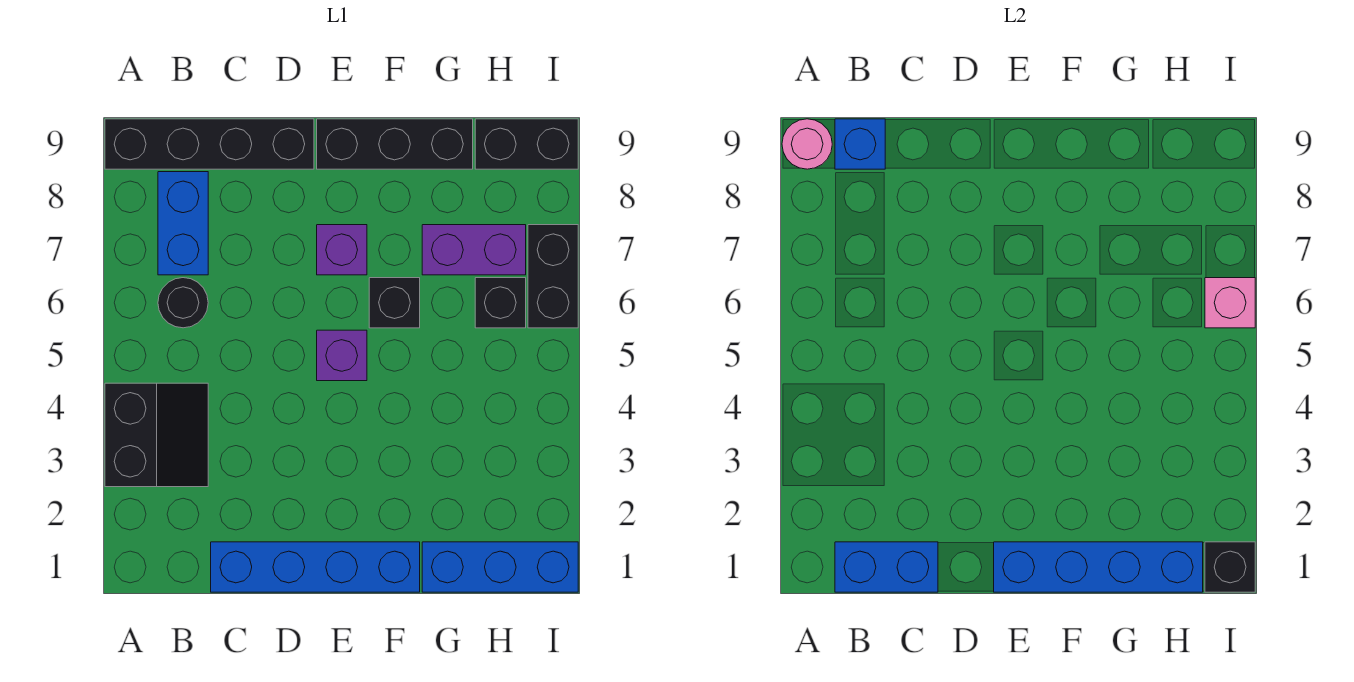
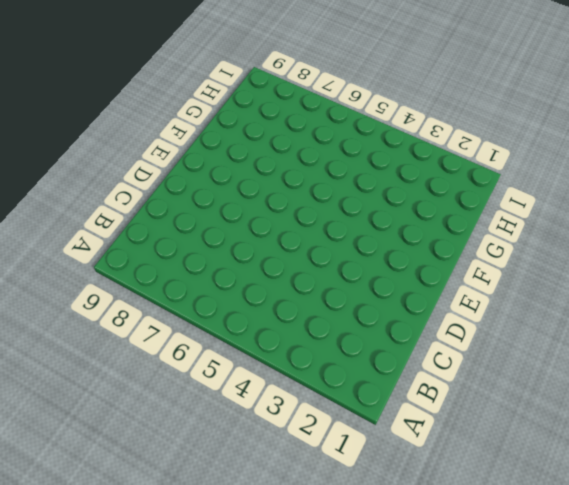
none -> black slope A3:B4 level 1 top A
none -> black brick A9:D9 level 1
none -> black round brick B6 level 1

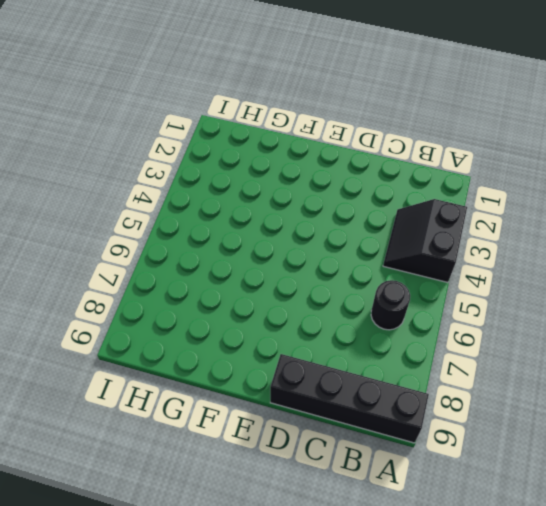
none -> blue brick B7:B8 level 1
none -> blue brick C1:F1 level 1
none -> purple brick E5 level 1

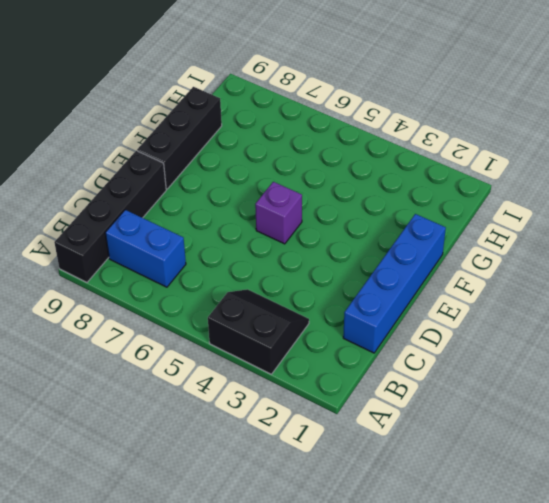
none -> black round brick B6 level 1
none -> purple brick E7 level 1
none -> black brick F6 level 1

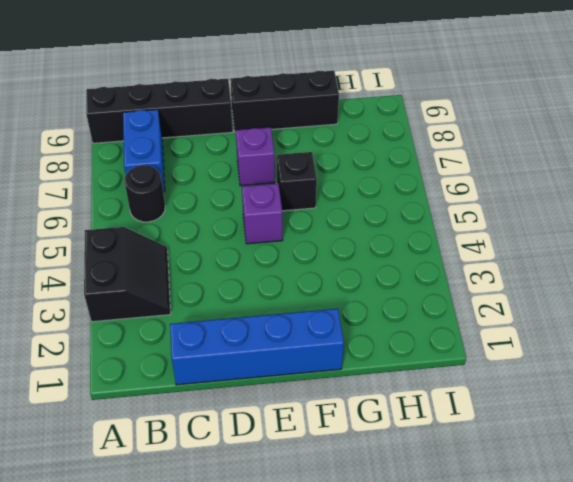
none -> blue brick G1:I1 level 1
none -> purple brick G7:H7 level 1
none -> black brick H6 level 1

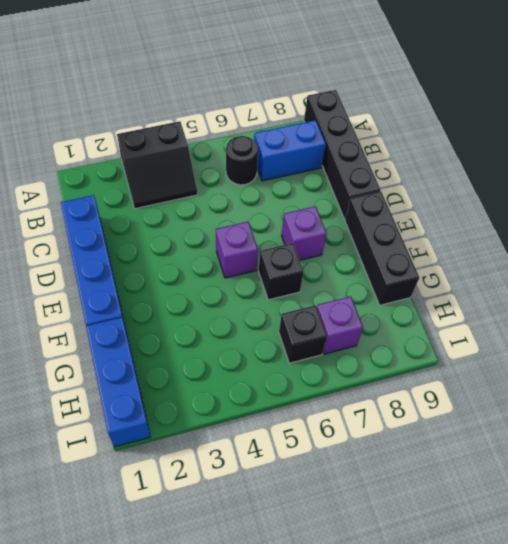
purple brick H7 level 1 -> purple brick G7:H7 level 1
none -> black brick H9:I9 level 1
none -> black brick I6:I7 level 1
none -> pink round brick A9 level 2

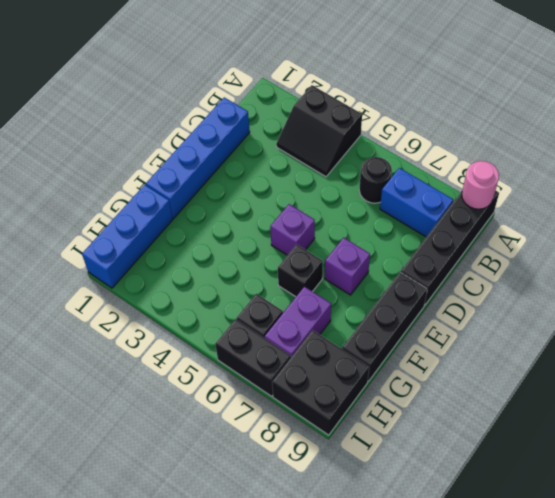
black brick H8:I9 level 1 -> black brick H9:I9 level 1
none -> blue brick B1:C1 level 2
none -> blue brick B9 level 2
none -> blue brick E1:H1 level 2

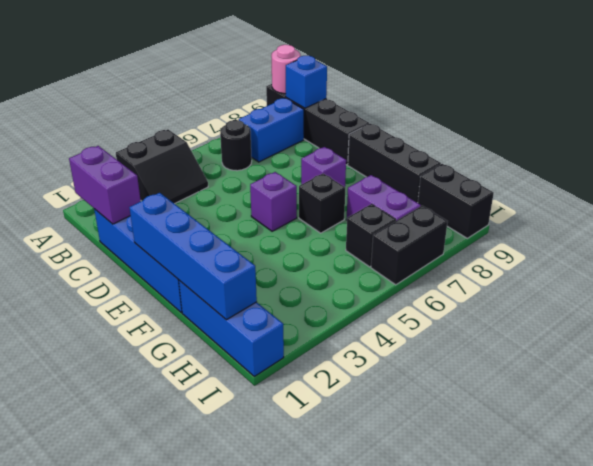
purple brick B1:C1 level 2 -> blue brick B1:C1 level 2
none -> black brick I1 level 2
none -> pink brick I6 level 2

